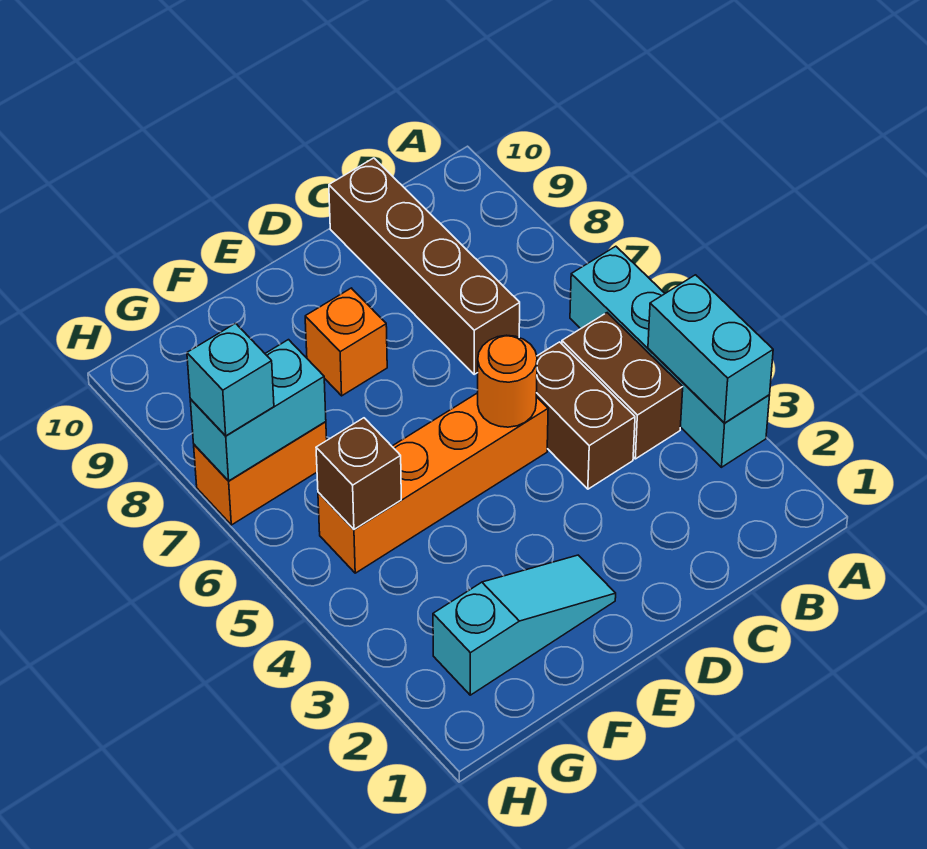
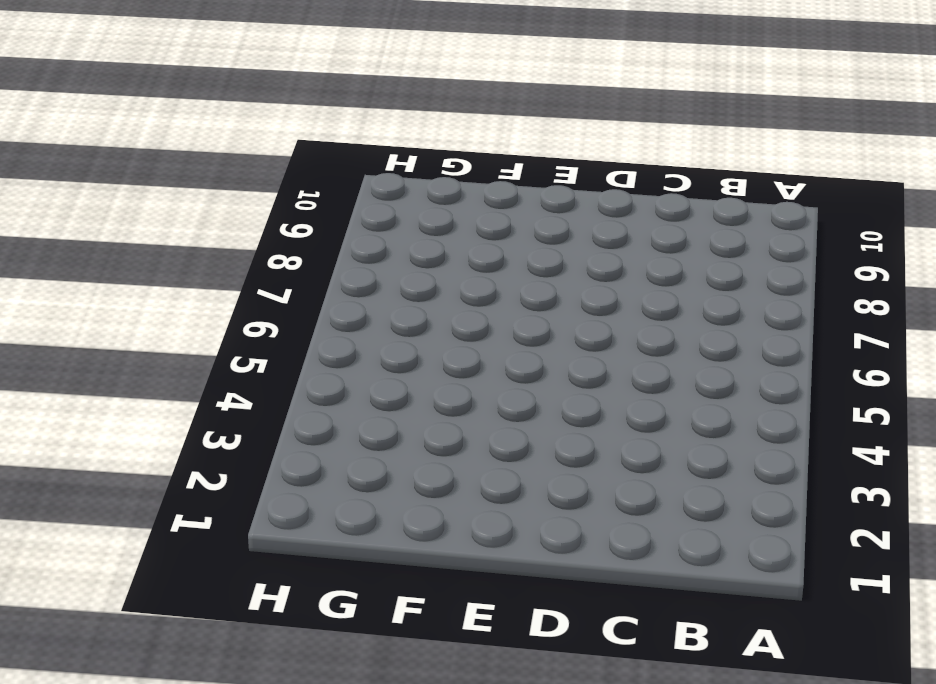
none -> cyan brick A3:A6 level 1
none -> brown brick B4:B5 level 1
none -> brown brick C4:C5 level 1

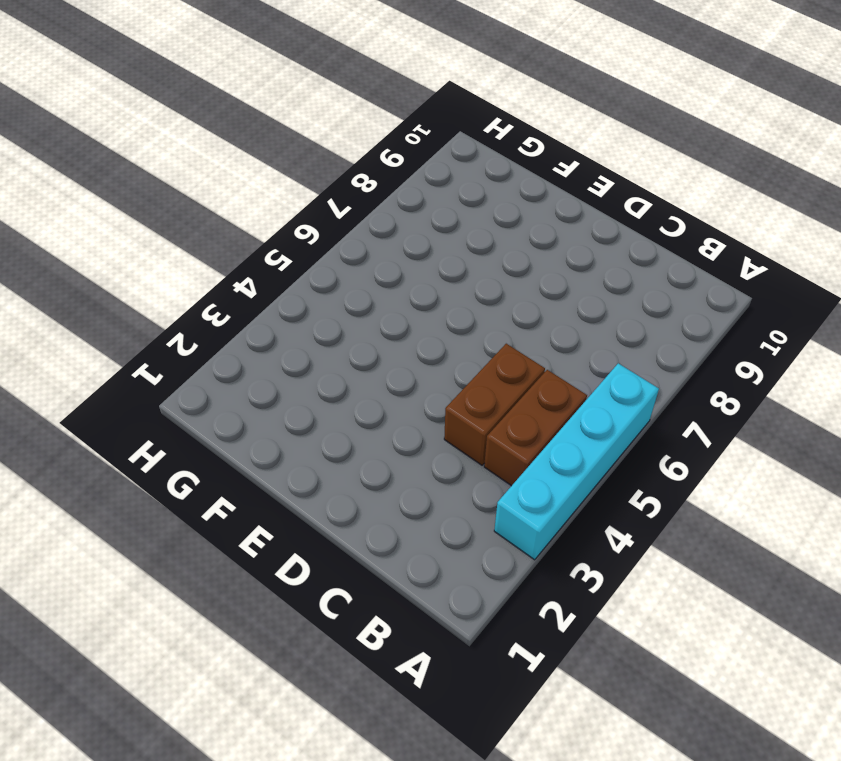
none -> brown brick C7:C10 level 1
none -> orange brick D5:G5 level 1
none -> cyan slope E2:G2 level 1 top G

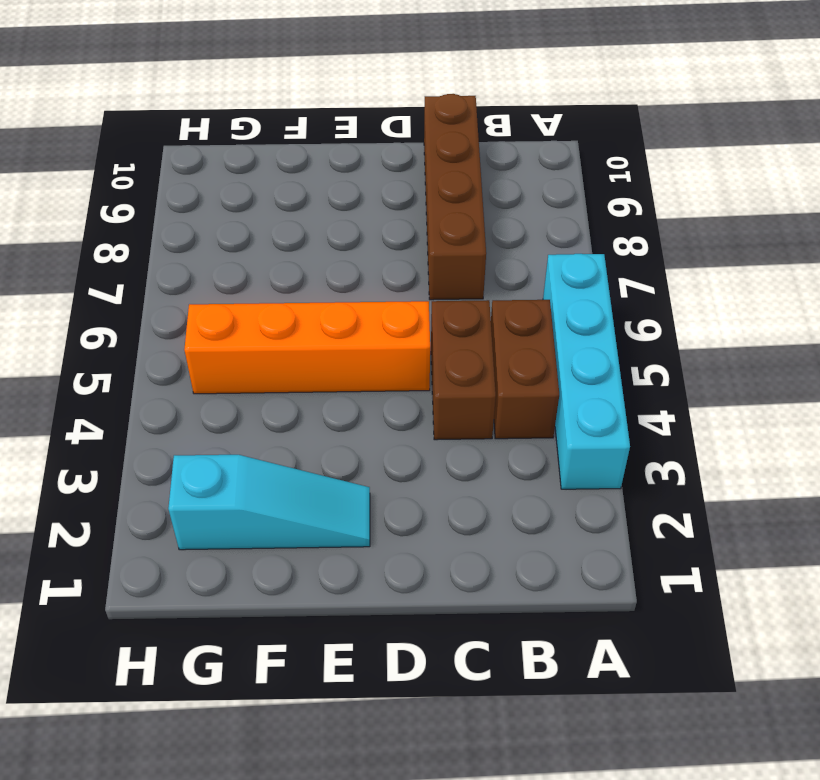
none -> orange brick E8 level 1
none -> orange brick G7:H7 level 1
none -> cyan brick A3:A4 level 2

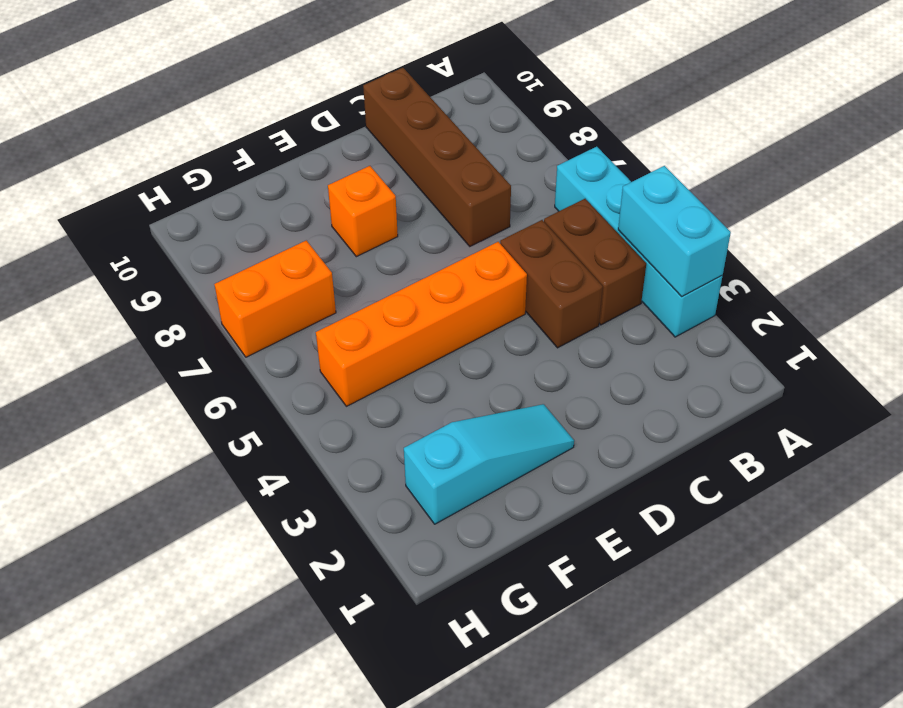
none -> orange round brick D5 level 2
none -> brown brick G5 level 2
none -> cyan brick G7:H7 level 2

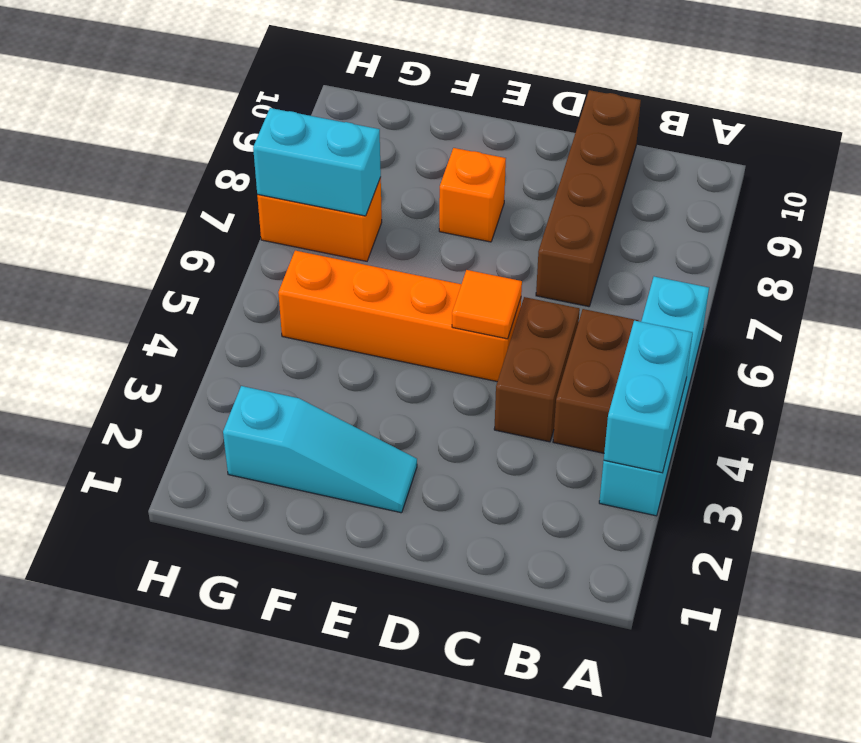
orange tile D5 level 2 -> orange round brick D5 level 2
none -> brown brick G5 level 2
none -> cyan brick H7 level 3

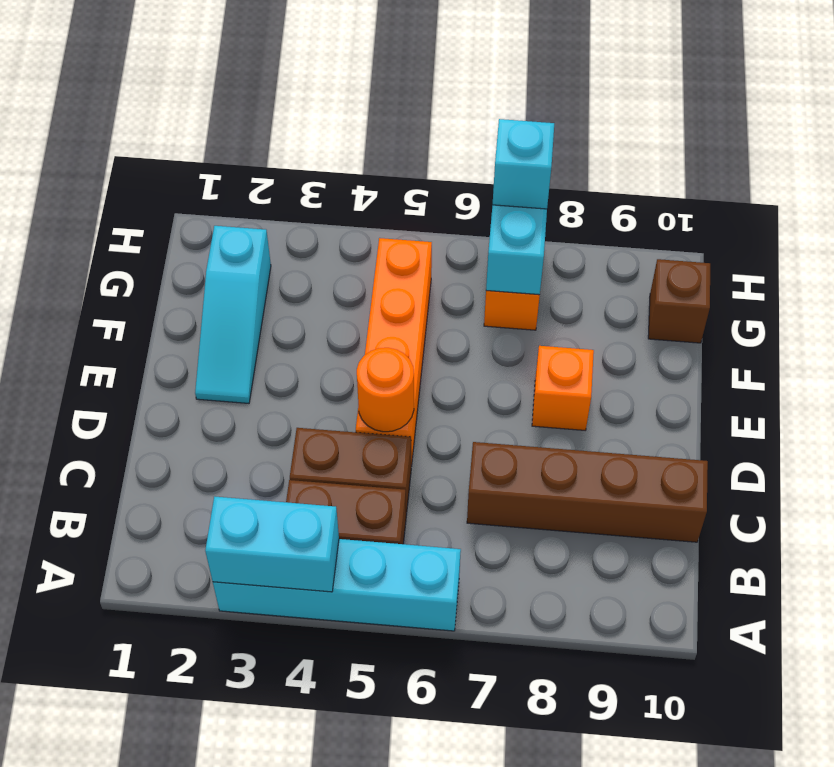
brown brick G10 level 1 -> brown brick G5 level 2

